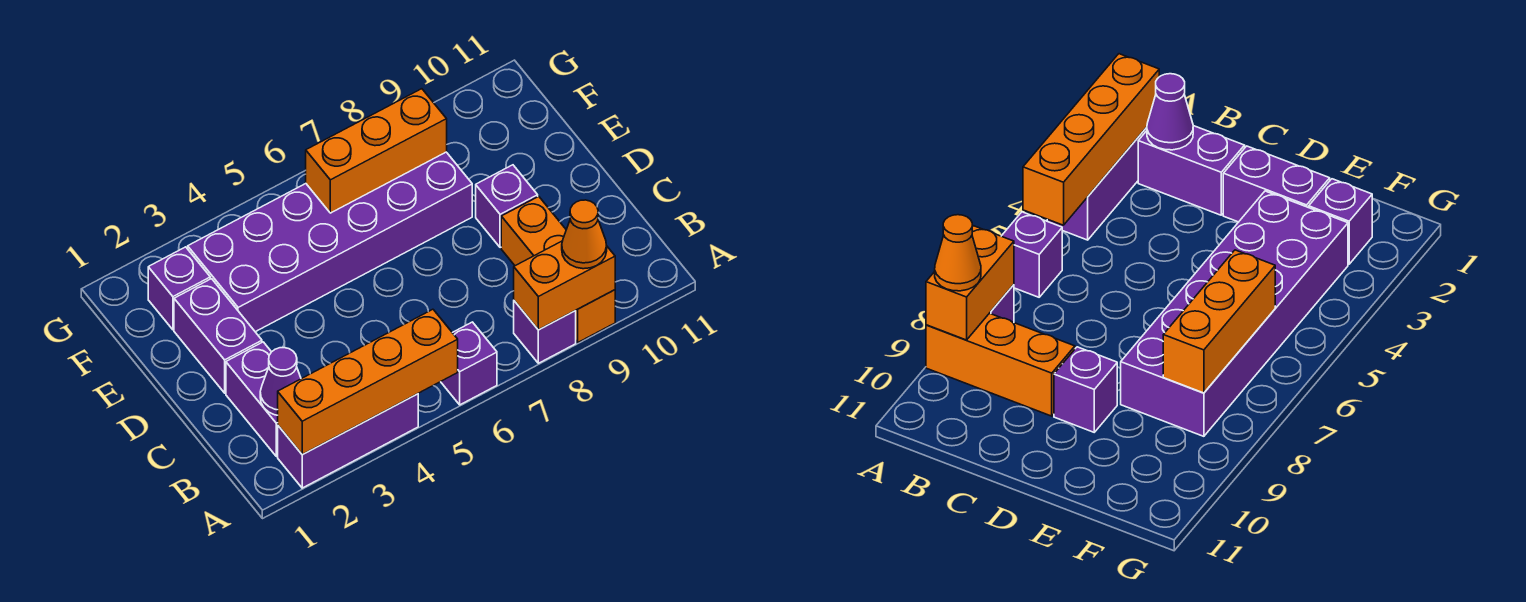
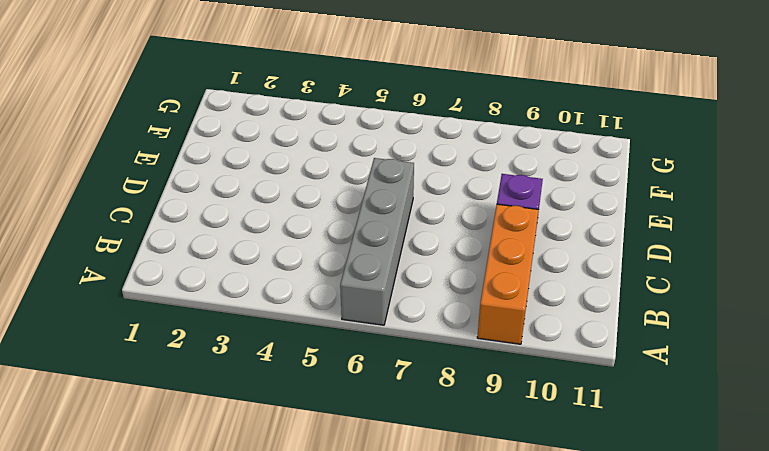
grey brick A6:D6 level 1 -> purple brick A6 level 1
none -> purple brick A2:A4 level 1
none -> purple brick A8 level 1
none -> purple brick B2:C2 level 1

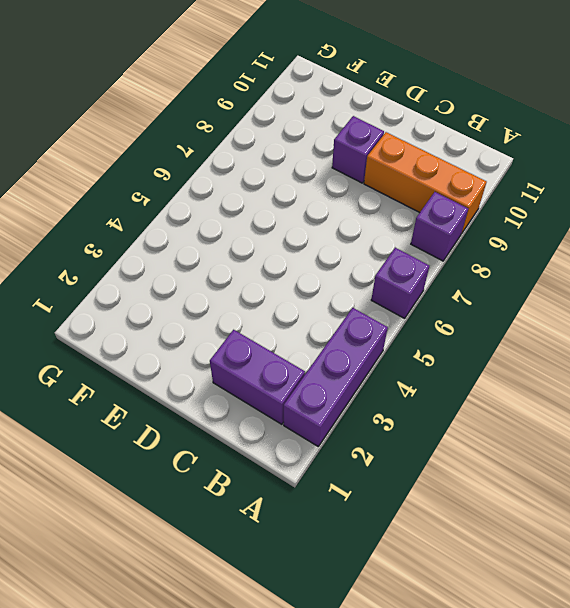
none -> purple brick D2:E2 level 1
none -> purple brick E3:F8 level 1
none -> purple brick F2 level 1

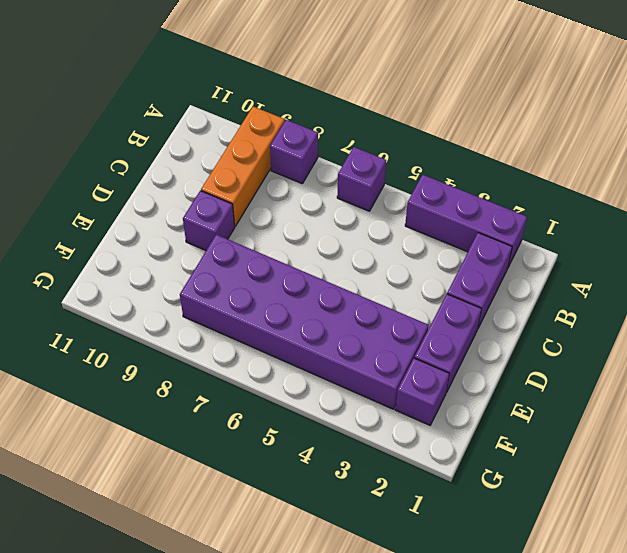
none -> orange brick A2:A5 level 2
none -> orange brick A8:A9 level 2
none -> purple cone B2 level 2

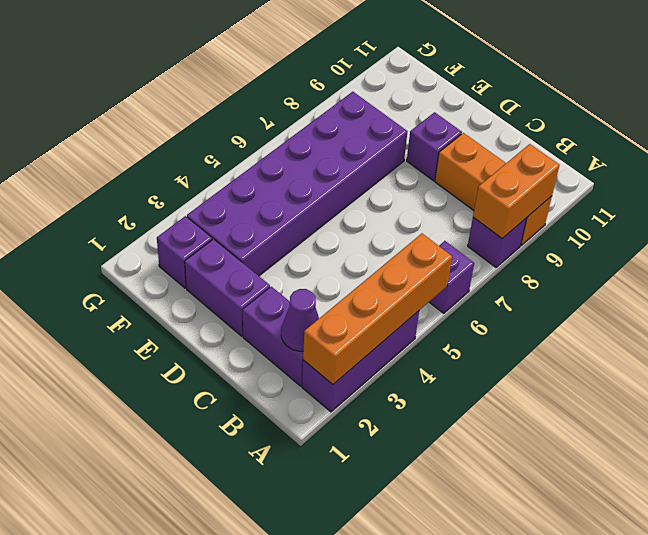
none -> orange brick F6:F8 level 2
none -> orange cone A9 level 3

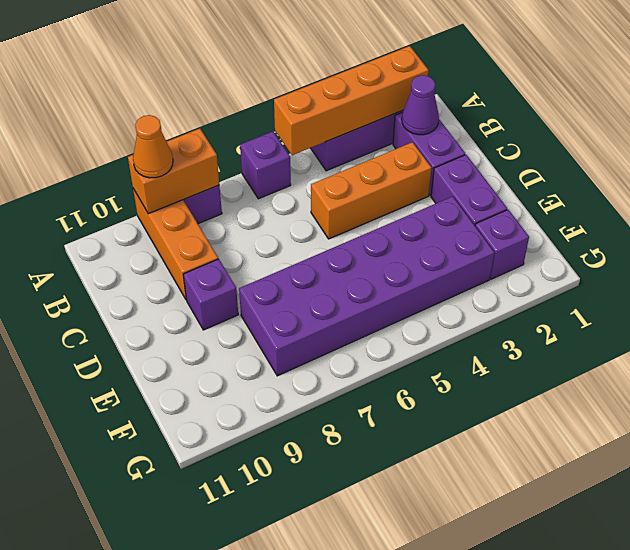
orange brick C3:C5 level 1 -> orange brick F6:F8 level 2

